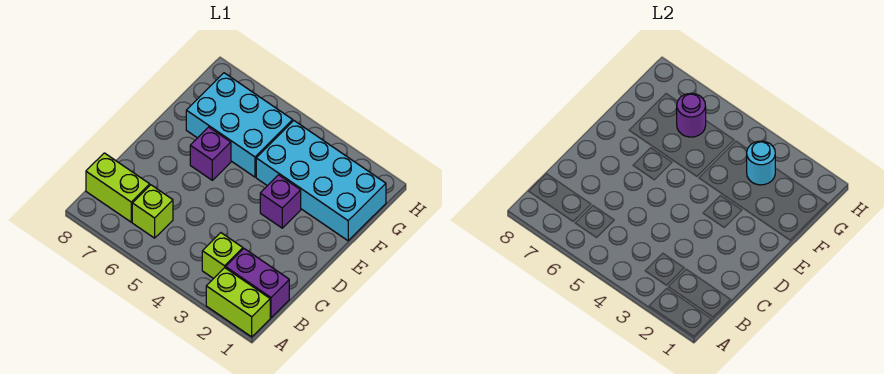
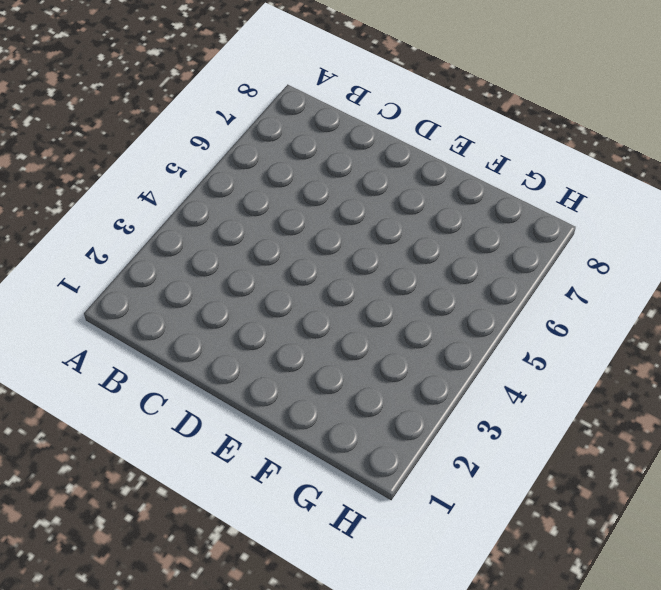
none -> lime brick A1:A2 level 1
none -> purple brick B1:B2 level 1

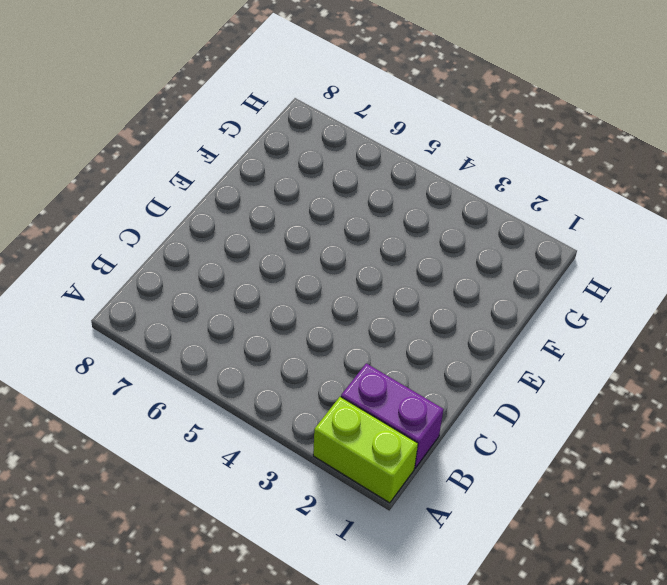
none -> lime brick B3 level 1
none -> lime brick B6 level 1

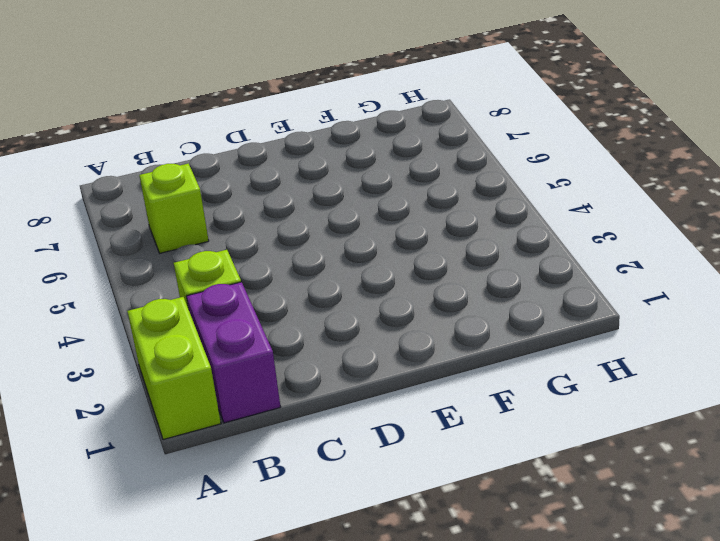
none -> lime brick B7:B8 level 1
none -> purple brick E3 level 1

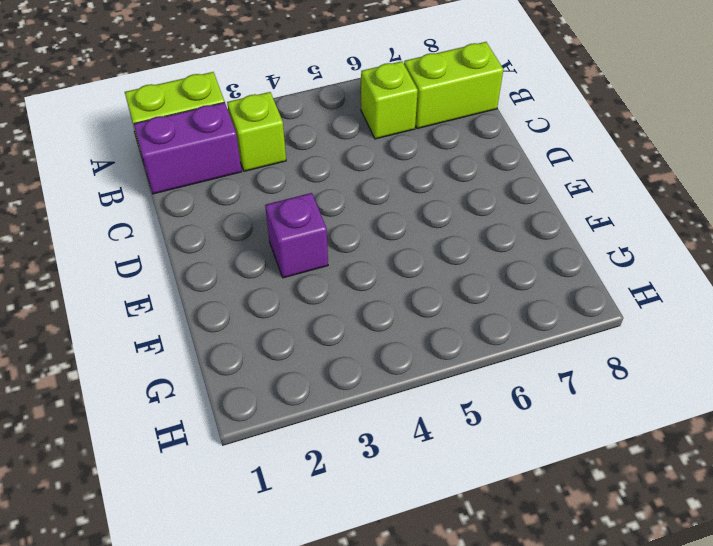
none -> purple brick E6 level 1
none -> cyan brick F1:G4 level 1

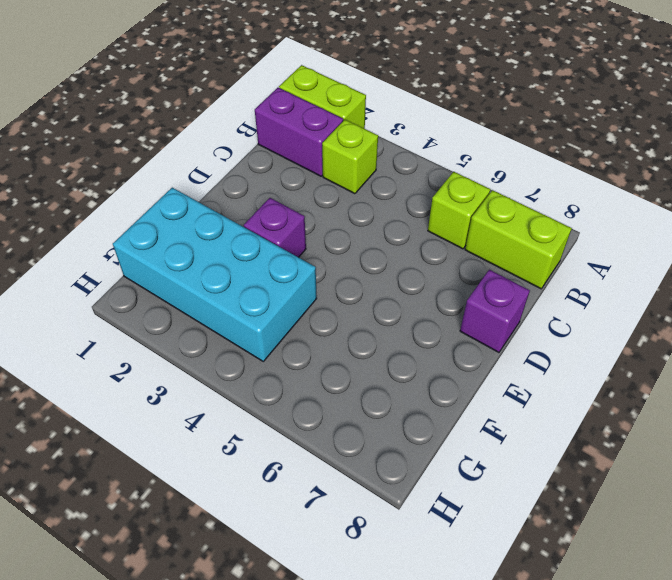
purple brick D8 level 1 -> purple brick E6 level 1
none -> cyan brick F5:G7 level 1
none -> cyan round brick G3 level 2

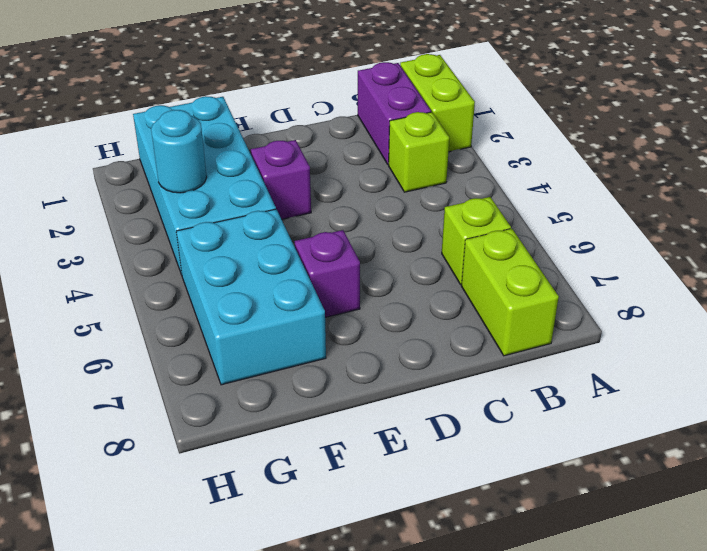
none -> purple round brick G6 level 2

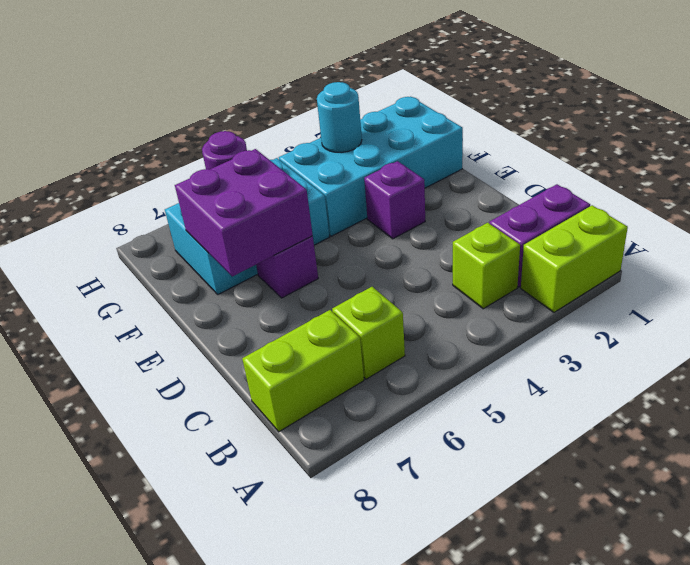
purple brick E6:F7 level 2 -> none

